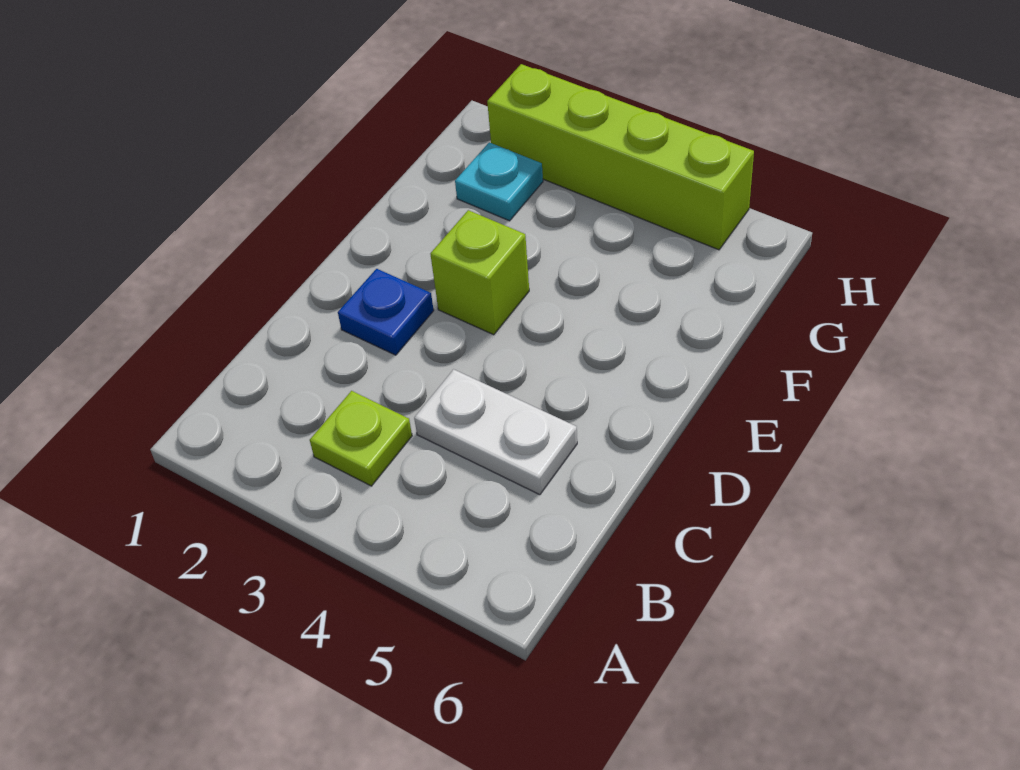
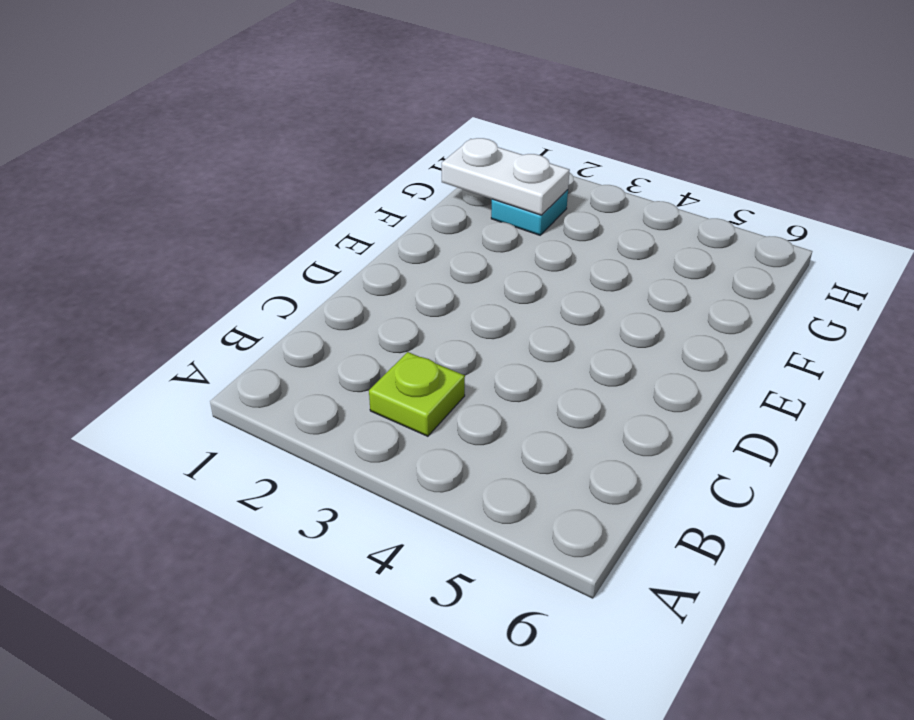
white plate G1:G2 level 2 -> white plate C4:C5 level 1
none -> blue plate D2 level 1
none -> lime brick E3 level 1

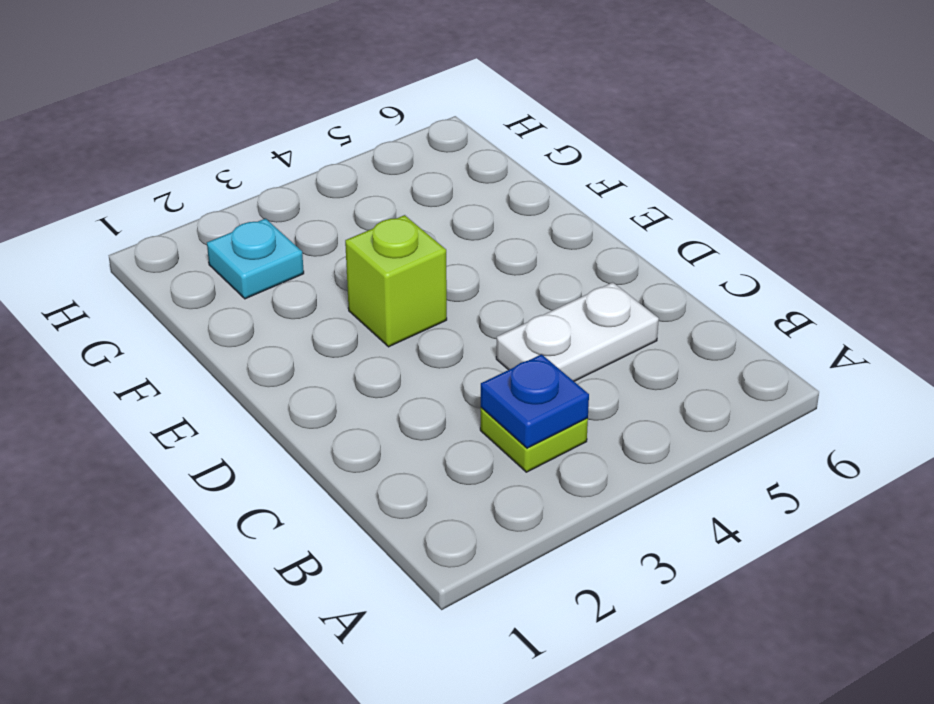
blue plate B3 level 2 -> blue plate D2 level 1
none -> lime brick H2:H5 level 1

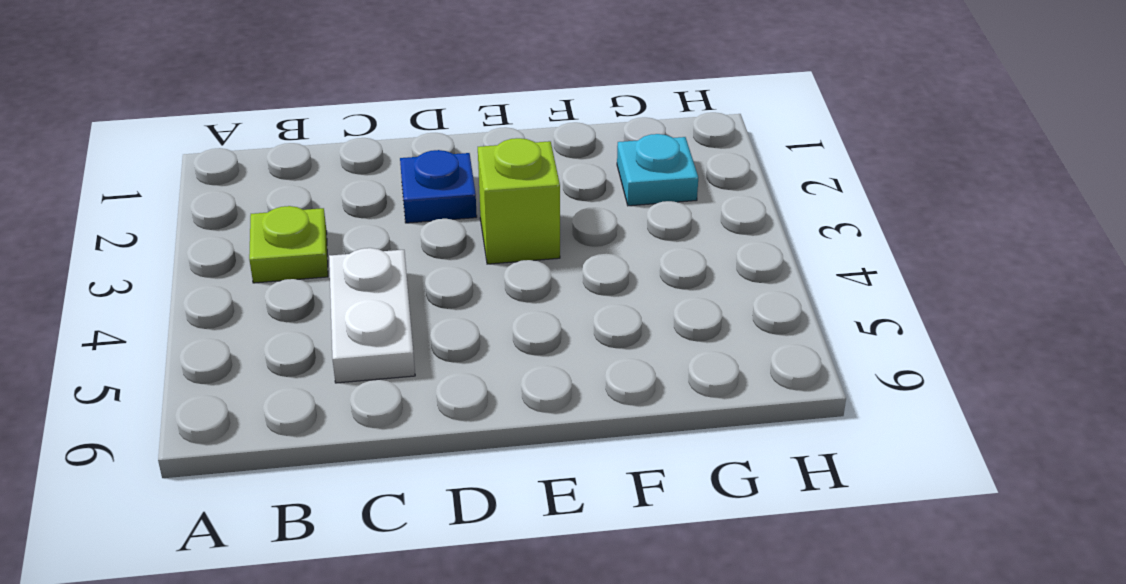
none -> lime brick H2:H5 level 1

